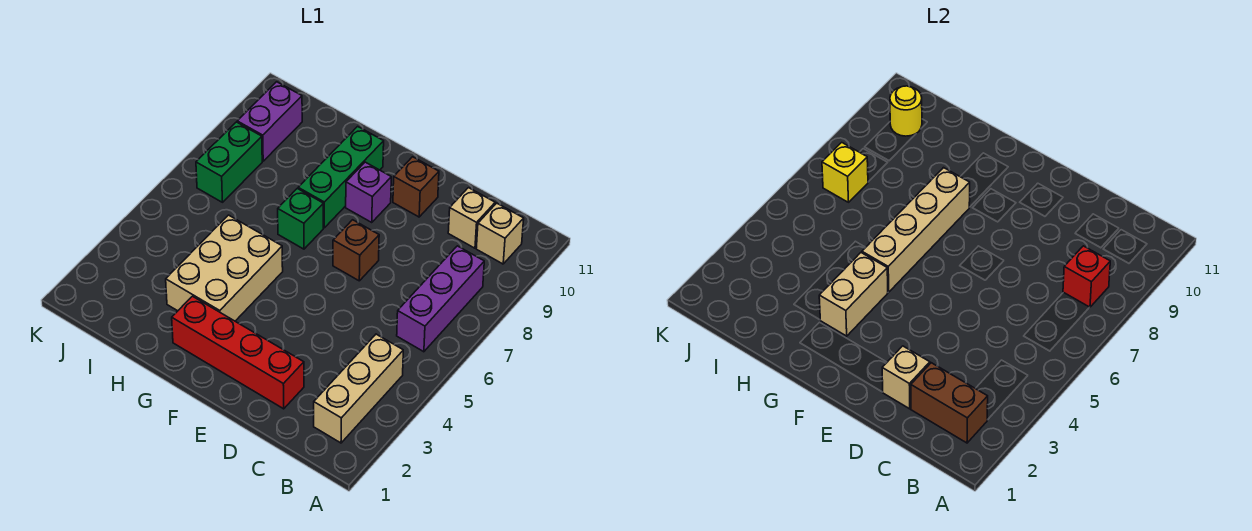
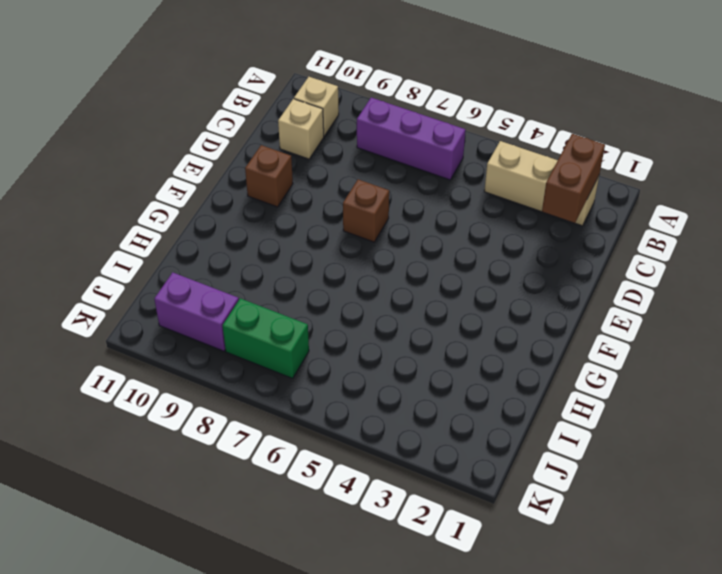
none -> red brick D2:G2 level 1
none -> purple brick F9 level 1
none -> tan brick G3:H5 level 1

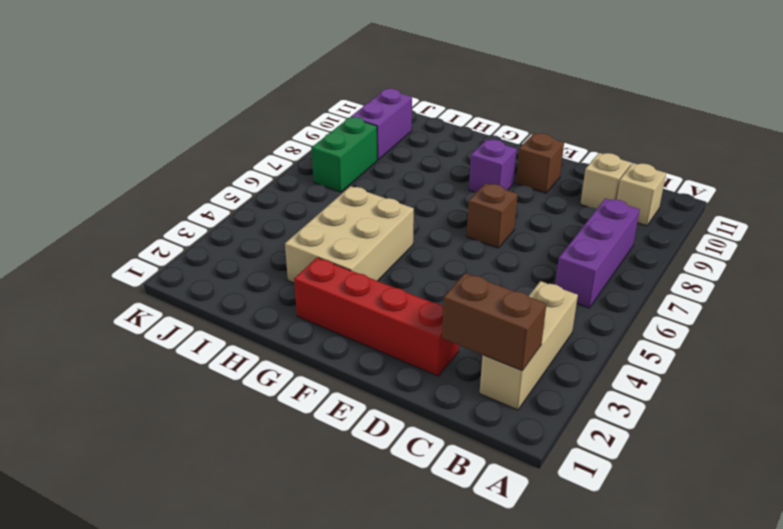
none -> green brick G7 level 1
none -> green brick G8:G10 level 1
none -> red brick B8 level 2

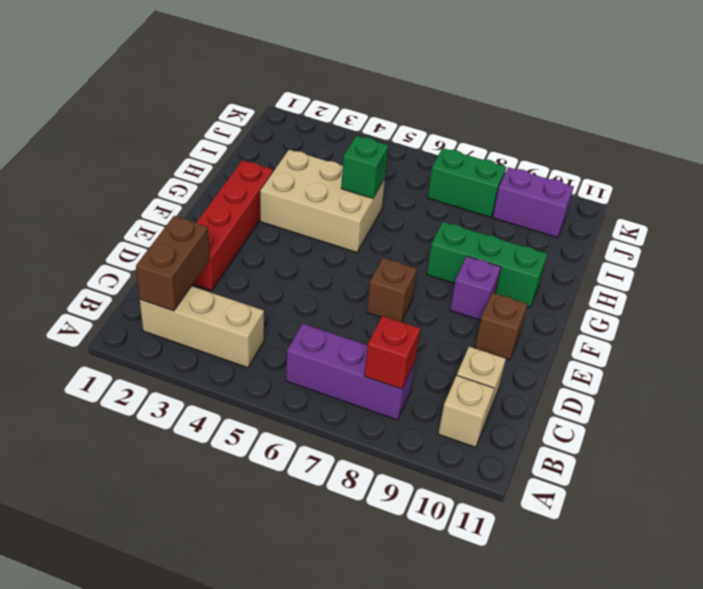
green brick H5 level 2 -> green brick G7 level 1
none -> tan brick D2 level 2
none -> tan brick G3:G4 level 2
none -> tan brick G5:G8 level 2

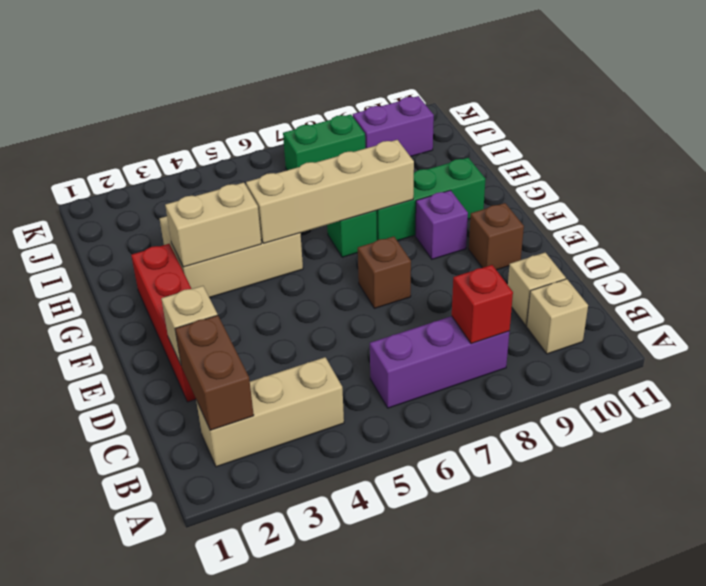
none -> yellow brick J7 level 2
none -> yellow round brick J10 level 2

